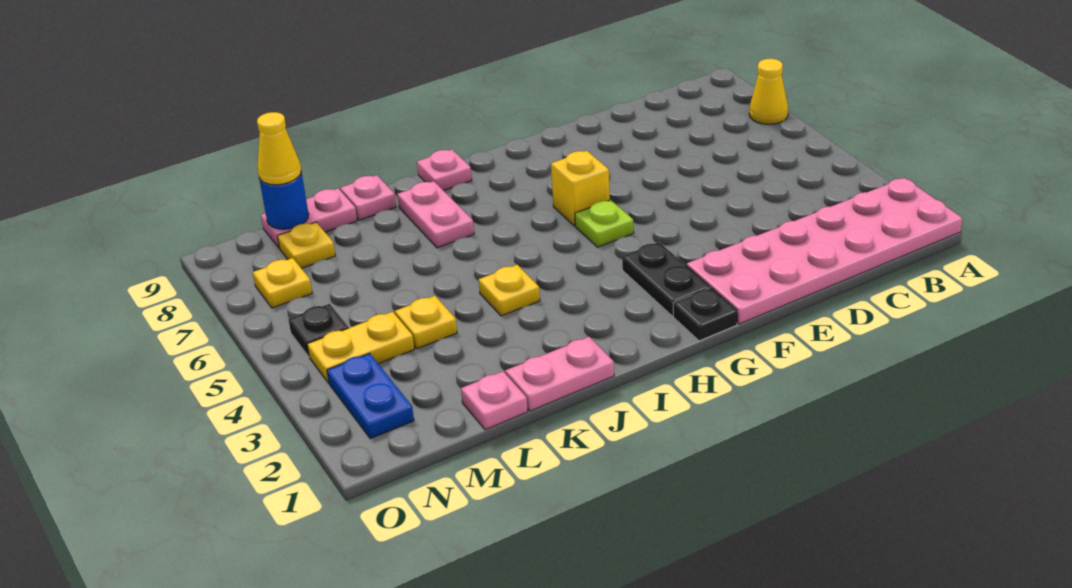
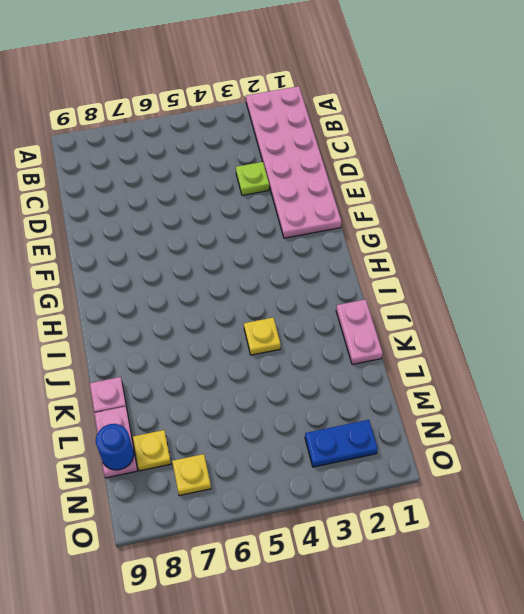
lime plate D3 level 1 -> lime plate G5 level 1
none -> yellow cone A7 level 1
none -> black plate G1 level 1
none -> black plate G2:G3 level 1

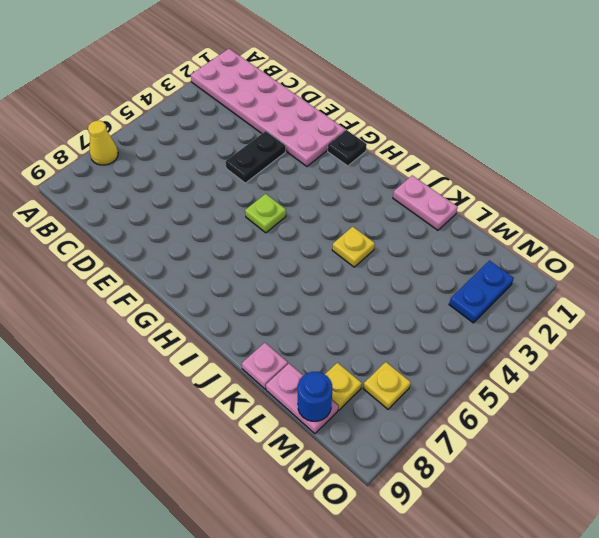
black plate E3:E4 level 1 -> black plate G2:G3 level 1
none -> yellow brick G6 level 1
none -> pink plate I9 level 1
none -> pink plate J7:J8 level 1

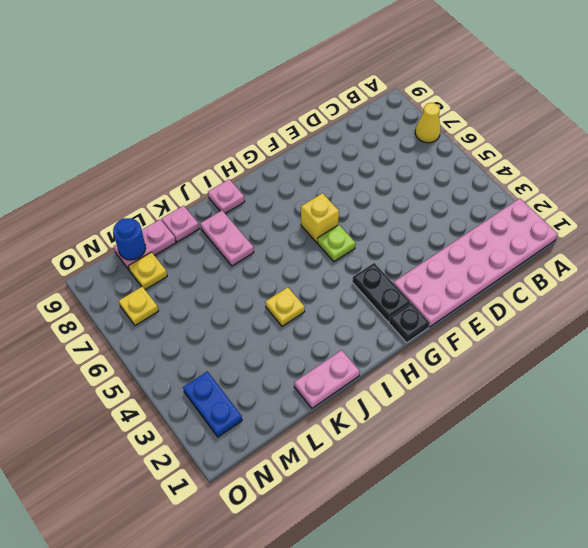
none -> pink plate L1 level 1
none -> yellow plate L4 level 1
none -> yellow plate M4:N4 level 1

